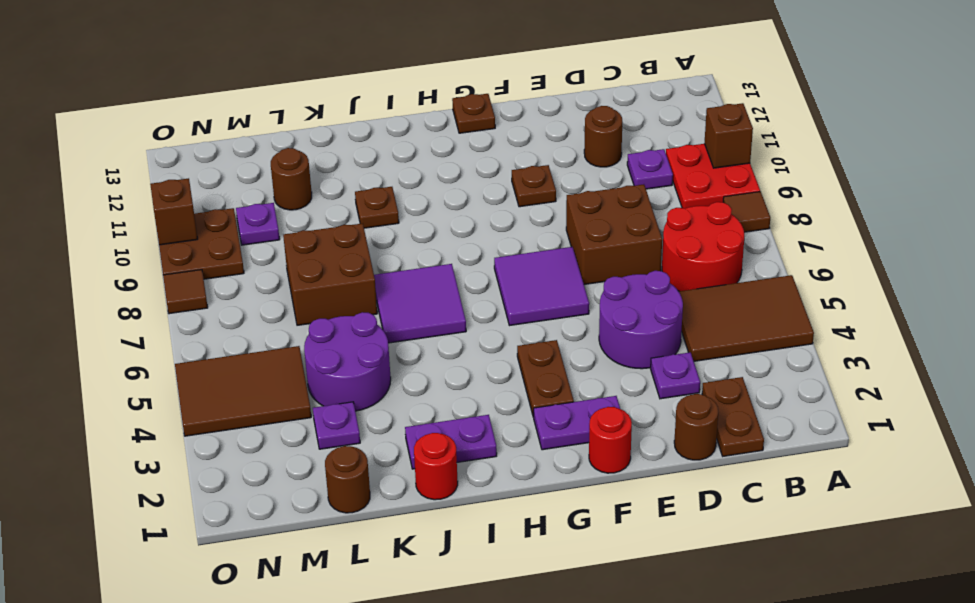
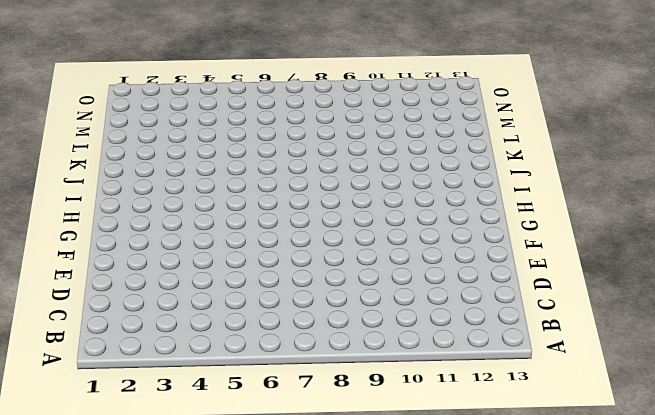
none -> brown tile A4:C5 level 1
none -> brown tile A8 level 1
none -> red plate A9:B10 level 1
none -> red round brick B6:C7 level 1

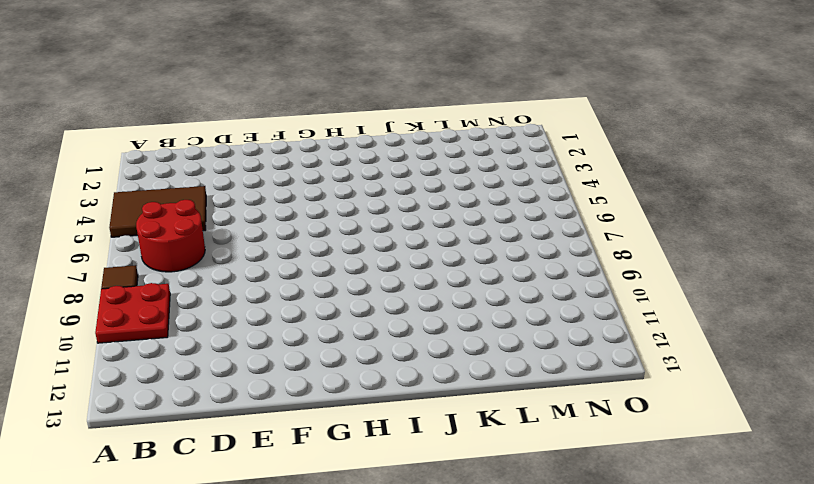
none -> brown plate C1:C2 level 1
none -> purple plate C10 level 1
none -> brown round brick D1 level 1
none -> purple plate D3 level 1

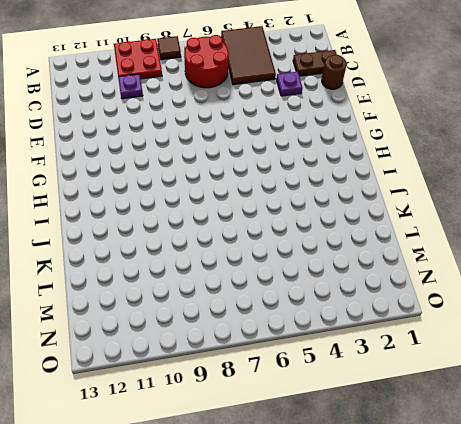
none -> purple round brick D4:E5 level 1
none -> brown brick D7:E8 level 1
none -> brown round brick D11 level 1
none -> red round brick F1 level 1

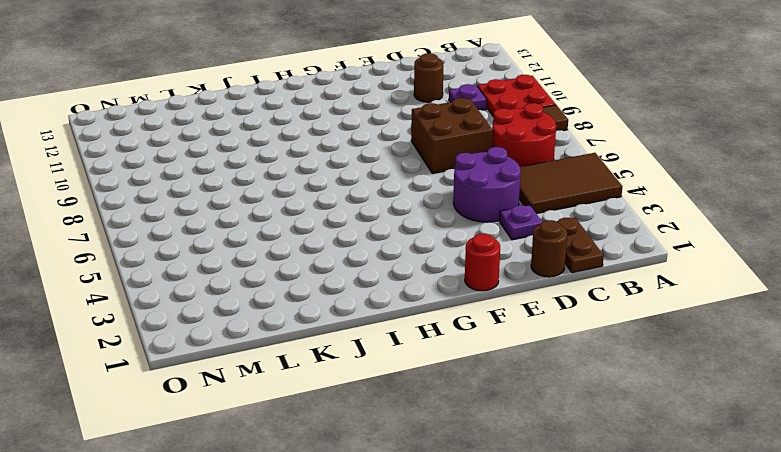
none -> purple plate F2:G2 level 1
none -> purple tile F6:G7 level 1
none -> brown plate F10 level 1
none -> brown plate G3:G4 level 1

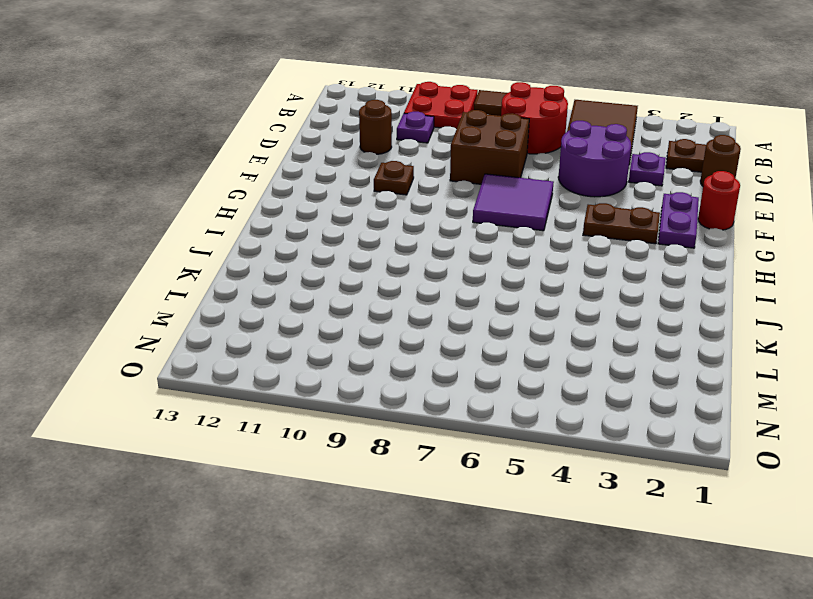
none -> brown plate G13 level 1
none -> purple plate I2:J2 level 1
none -> purple tile I6:J7 level 1
none -> red round brick J1 level 1

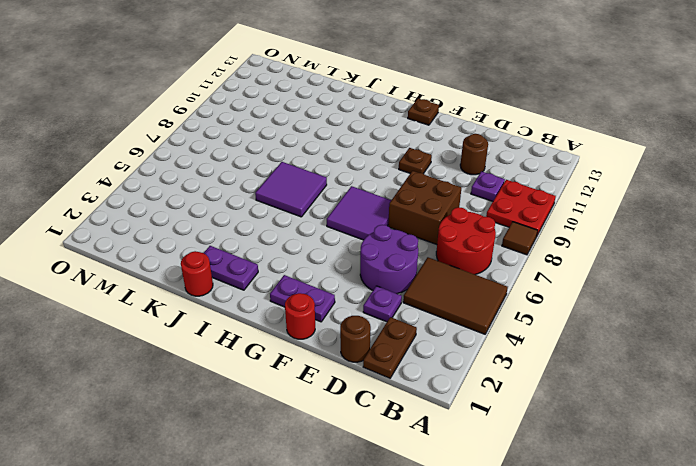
none -> brown plate G3:G4 level 1
none -> brown plate J10 level 1
none -> purple round brick K4:L5 level 1
none -> brown brick K7:L8 level 1

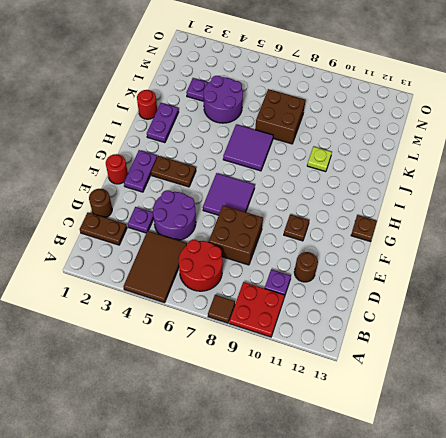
lime plate J10 level 1 -> brown plate J10 level 1
none -> brown round brick L1 level 1
none -> brown round brick L11 level 1
none -> brown tile M4:O5 level 1
none -> purple plate M10 level 1

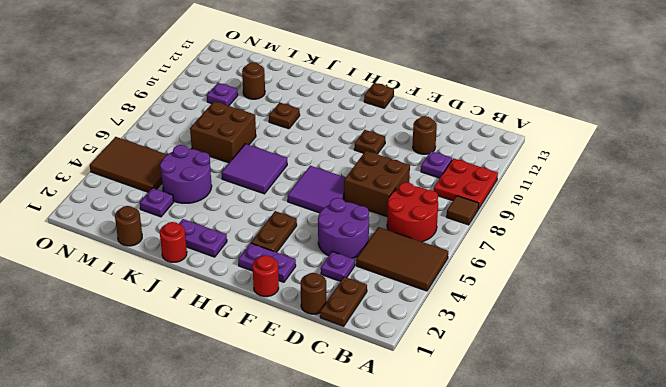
none -> brown plate N9:O10 level 1
none -> brown tile O8 level 1
none -> brown brick A10 level 2
none -> brown brick O10 level 2

